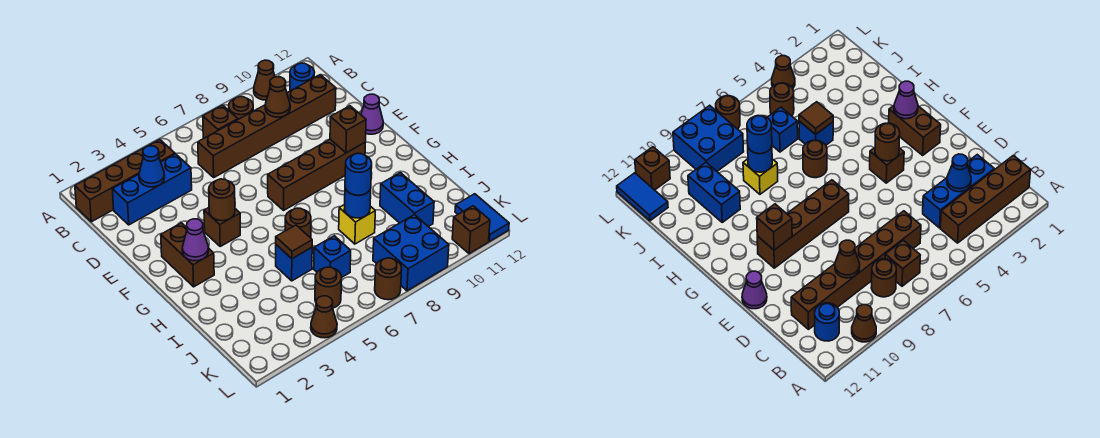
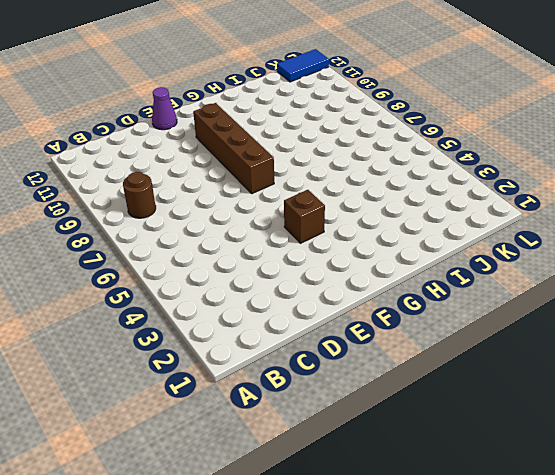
none -> brown cone A10 level 1
none -> brown brick B1:B4 level 1
none -> brown brick B7 level 1
none -> blue round brick B11 level 1

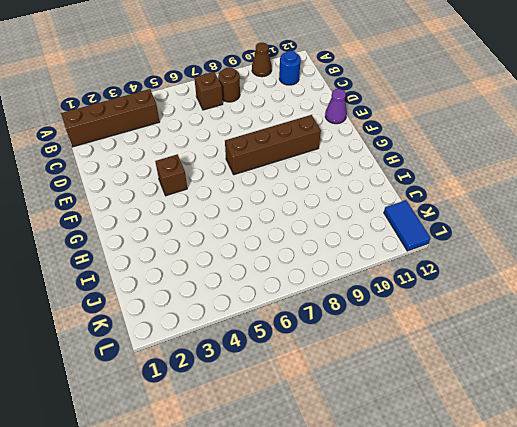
none -> blue brick C2:C4 level 1
none -> brown brick C6:C11 level 1
none -> brown brick F2:G2 level 1
none -> brown round brick H6 level 1

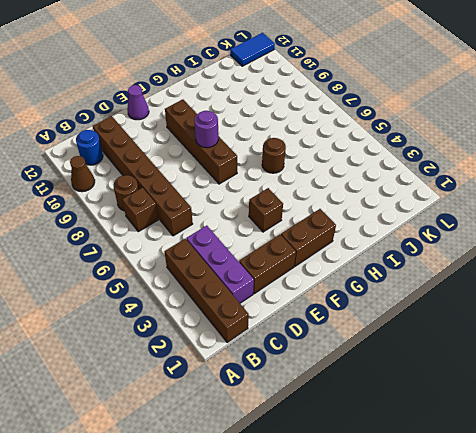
purple brick C2:C4 level 1 -> blue brick C2:C4 level 1
brown brick D2:E2 level 1 -> none
purple round brick F8 level 2 -> none
none -> blue brick I5 level 1
none -> yellow brick I8 level 1
none -> blue brick I10:J10 level 1
none -> blue brick J6 level 1

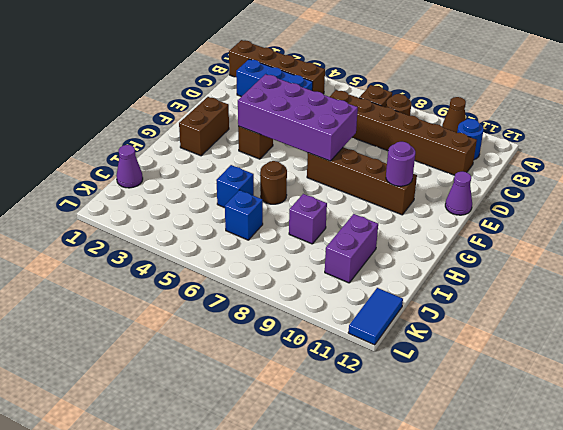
purple brick E4:F7 level 2 -> brown round brick F4 level 2
purple round brick F10 level 2 -> brown brick F10 level 2
purple brick I8 level 1 -> yellow brick I8 level 1
purple brick I10:J10 level 1 -> blue brick I10:J10 level 1
purple cone J1 level 1 -> purple cone G2 level 2
none -> brown round brick K5 level 1
none -> blue brick K8:L9 level 1
none -> brown cone L4 level 1
none -> brown round brick L7 level 1

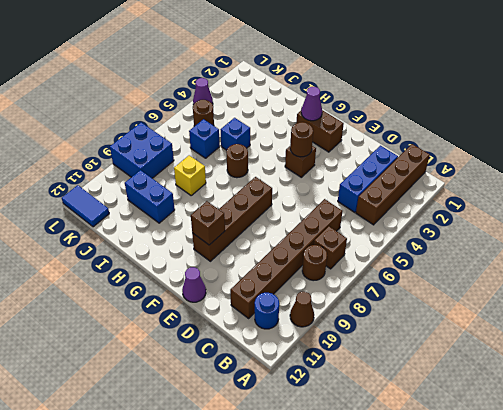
purple cone L4 level 1 -> brown cone L4 level 1
none -> brown round brick L7 level 1
none -> brown brick L11 level 1
none -> blue cone C3 level 2
none -> brown cone C9 level 2

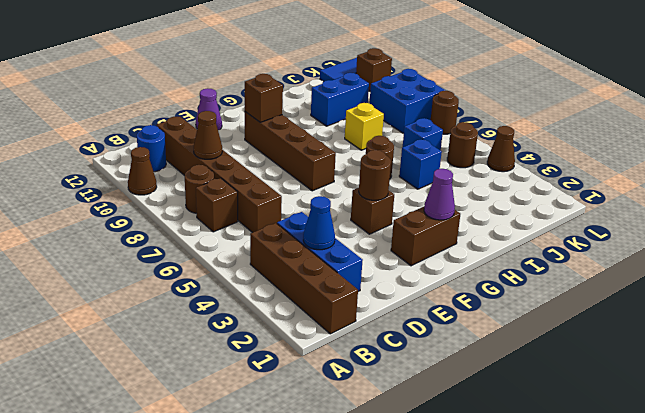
none -> brown tile I5 level 2
none -> blue round brick I8 level 2
none -> blue round brick I8 level 3

